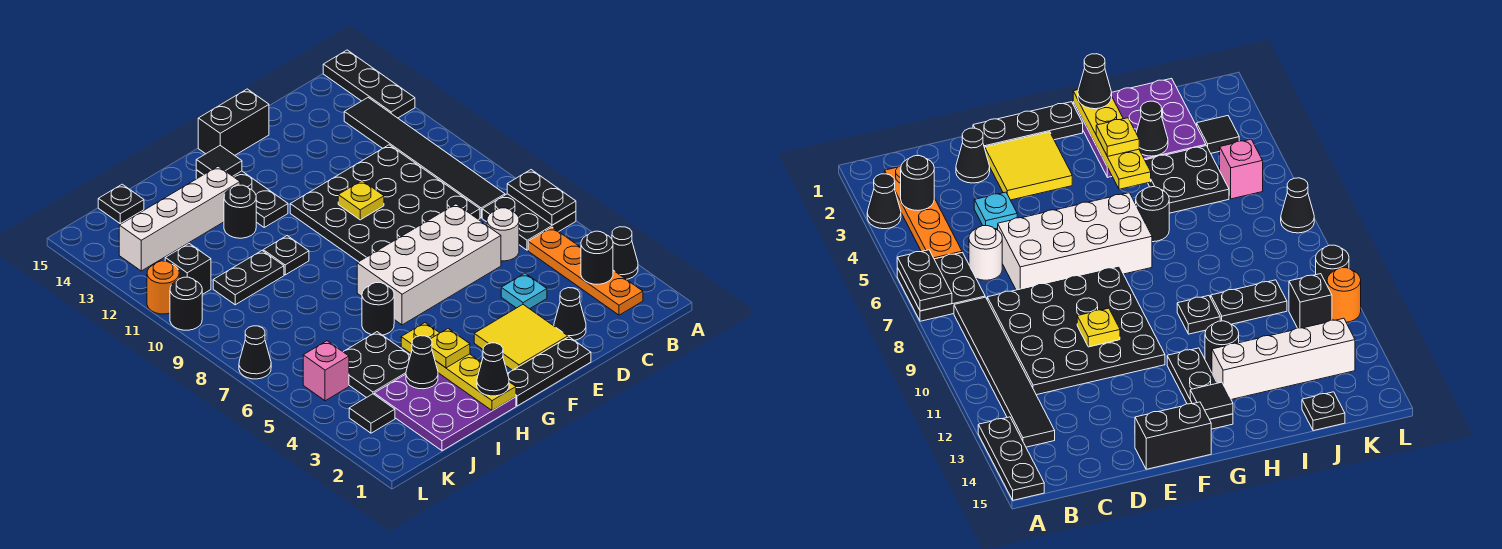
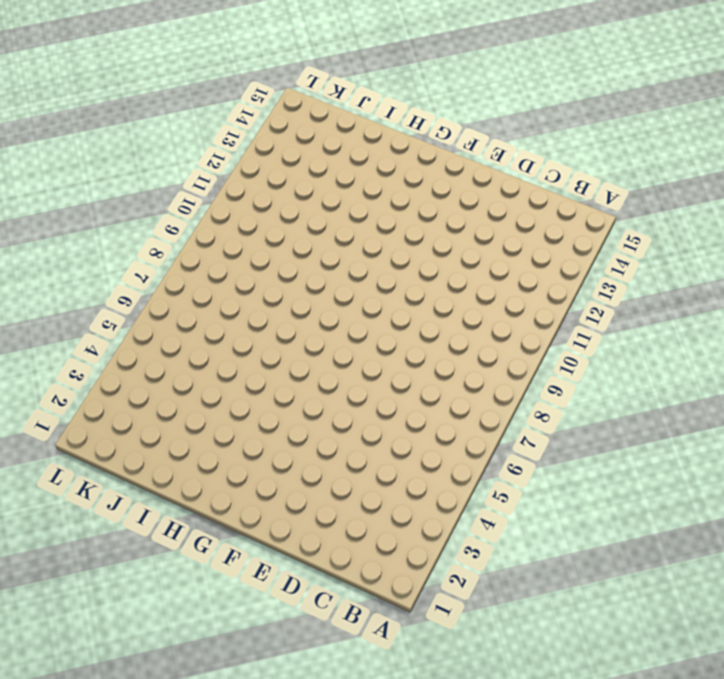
none -> black cone A3 level 1
none -> black plate A6:B7 level 1
none -> black plate A13:A15 level 1
none -> orange plate B2:B5 level 1

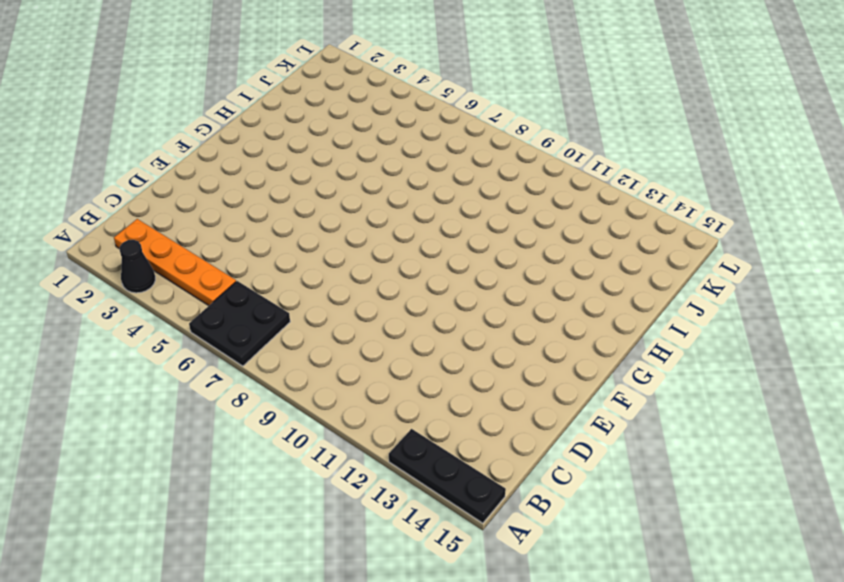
none -> black tile B8:B13 level 1
none -> white round brick C6 level 1
none -> black plate C8:F11 level 1
none -> black cone D2 level 1

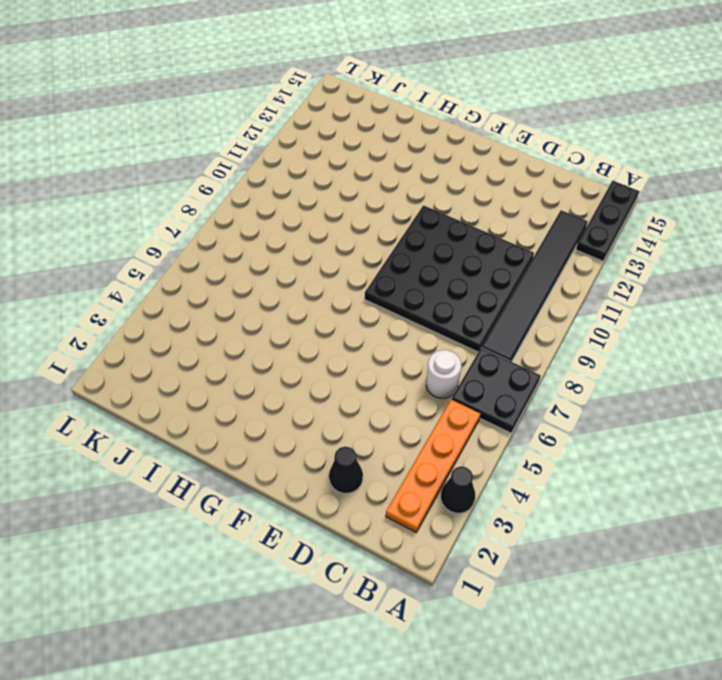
none -> cyan plate D4 level 1
none -> white brick D6:G7 level 1
none -> black plate E1:G1 level 1
none -> yellow tile E2:F3 level 1

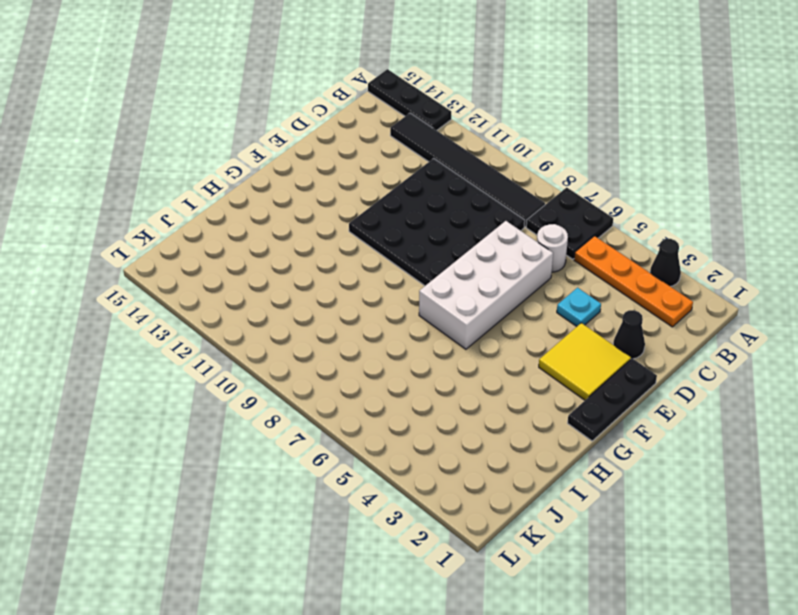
none -> black brick E15:F15 level 1
none -> black plate G12:G14 level 1
none -> purple plate H1:J3 level 1
none -> black round brick H6 level 1

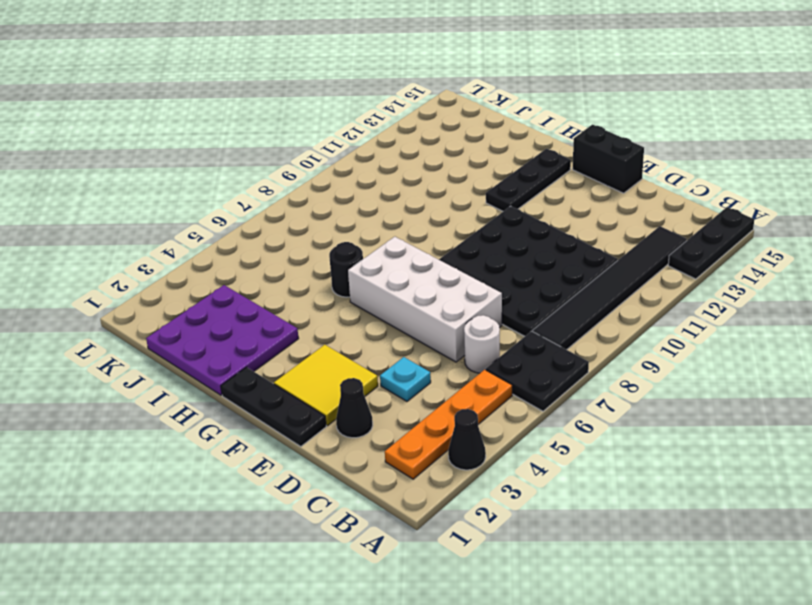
none -> black plate H10 level 1
none -> black round brick H12 level 1
none -> white brick H13:K13 level 1
none -> black plate I4:J5 level 1

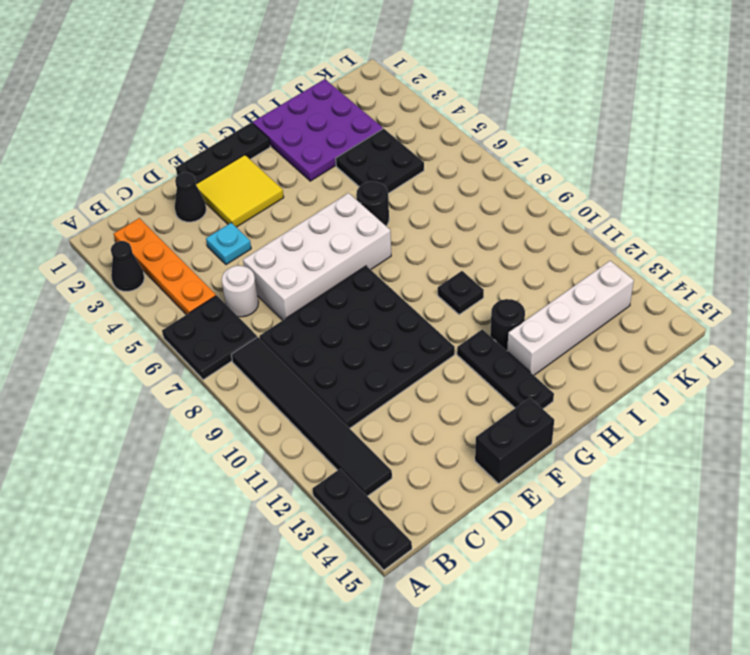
none -> black plate I10:J10 level 1
none -> black plate J15 level 1
none -> black tile K3 level 1
none -> pink brick K5 level 1

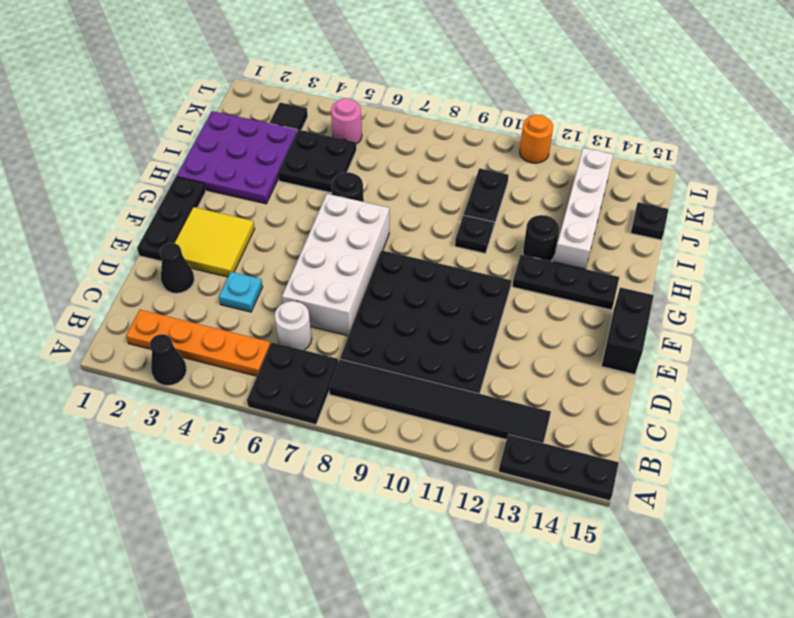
pink round brick K5 level 1 -> pink brick K5 level 1
none -> black brick K11 level 1
none -> black cone L7 level 1
none -> black round brick L10 level 1
none -> black plate A6:A7 level 2

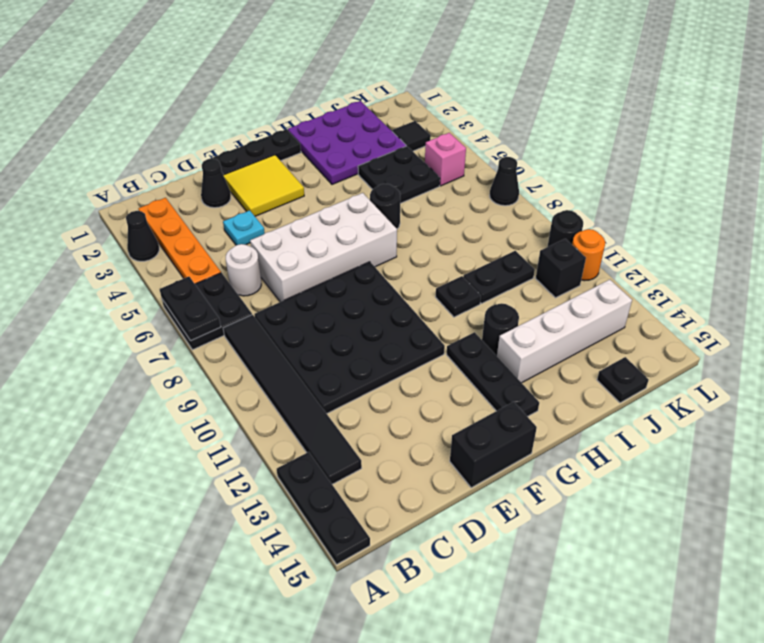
none -> black round brick B3 level 2
none -> yellow plate E10 level 2
none -> black tile G14 level 2
none -> yellow plate H1:H4 level 2

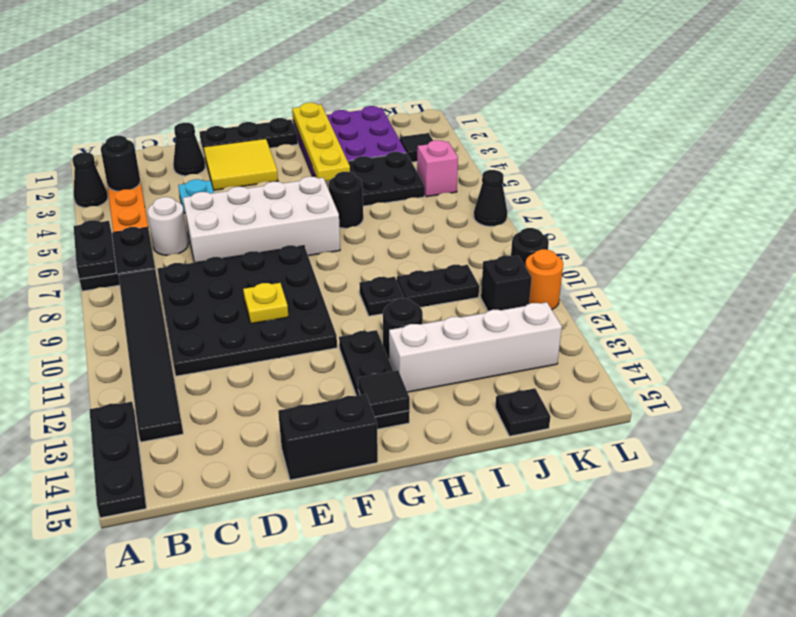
none -> black cone I3 level 2
none -> black cone H1 level 3
none -> yellow plate H3 level 3

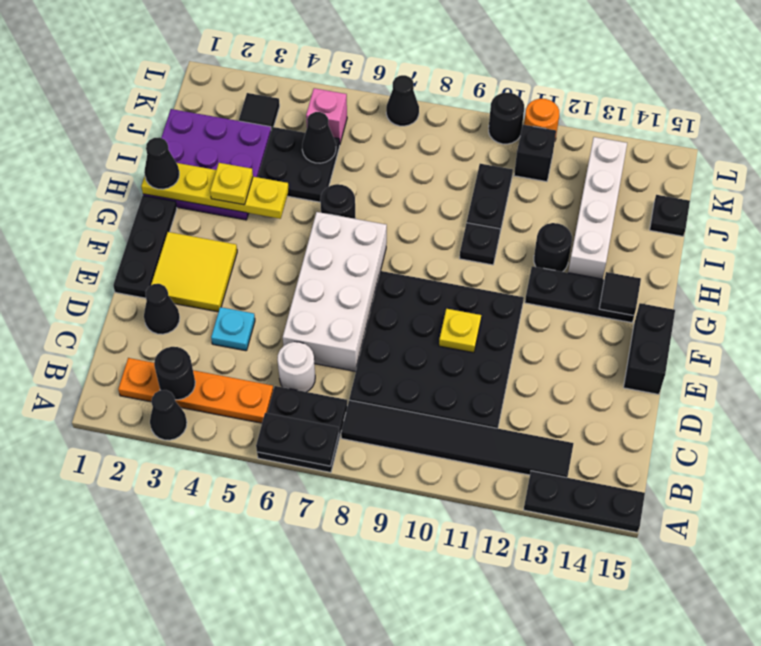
black cone J5 level 2 -> black cone I3 level 2

